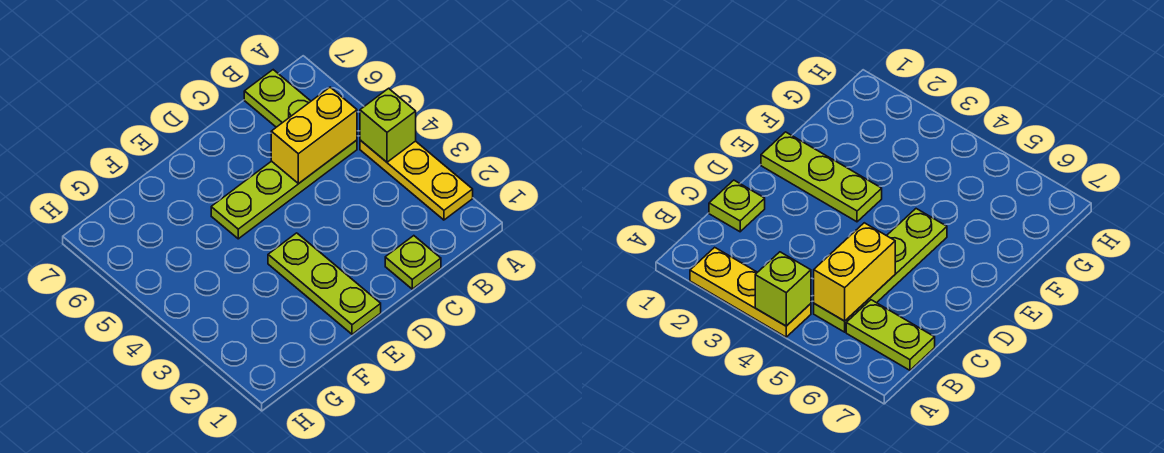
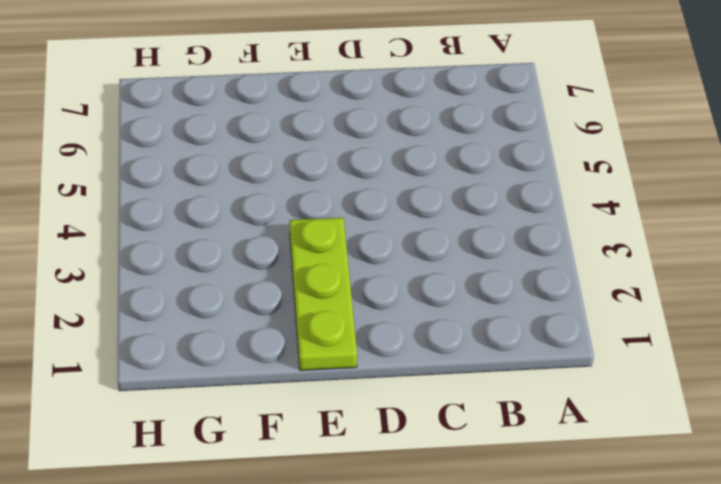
none -> yellow plate A2:A4 level 1
none -> lime plate B5:E5 level 1

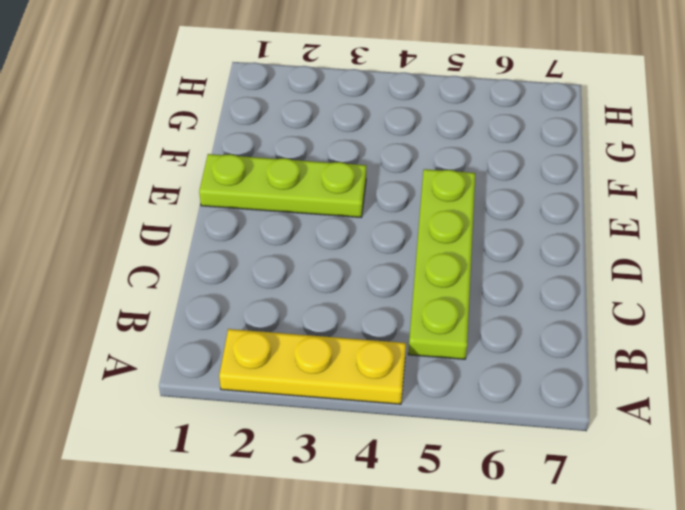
none -> lime plate B6:B7 level 1
none -> lime plate C1 level 1

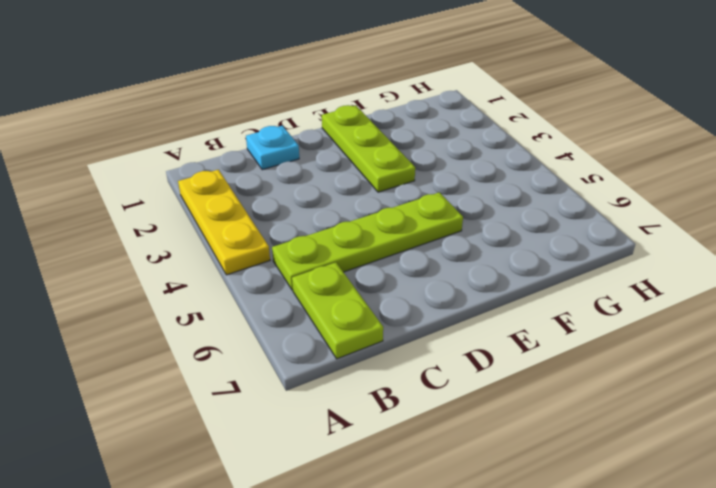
cyan plate C1 level 1 -> lime plate C1 level 1
none -> lime brick A4 level 2
none -> yellow brick B5:C5 level 2

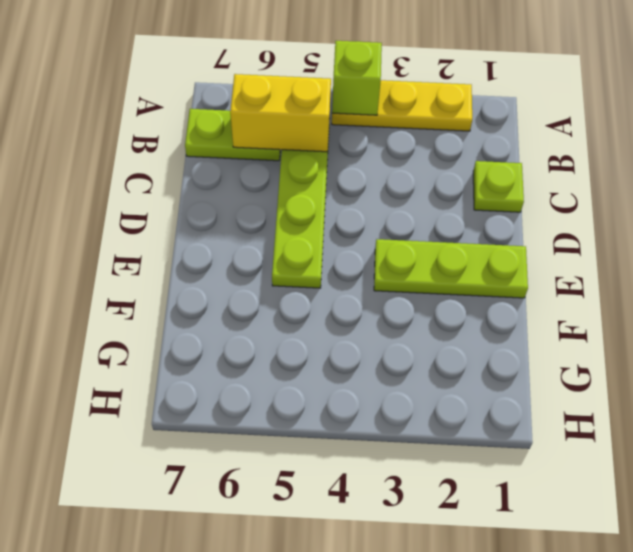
yellow brick B5:B6 level 2 -> yellow brick B5:C5 level 2

